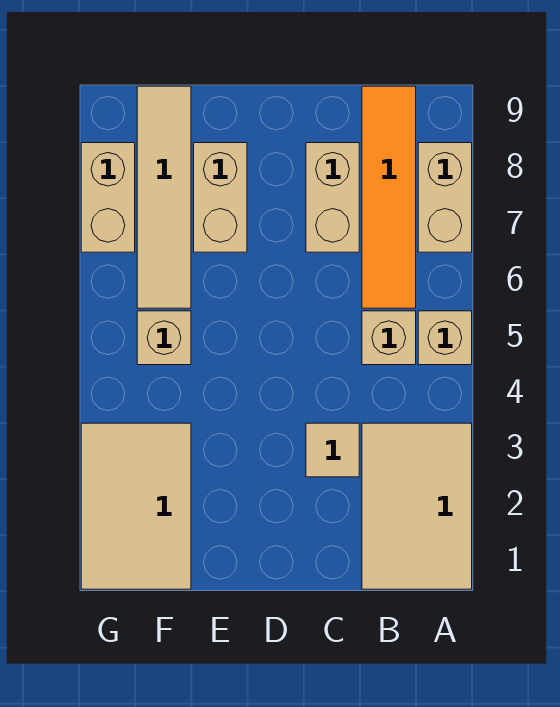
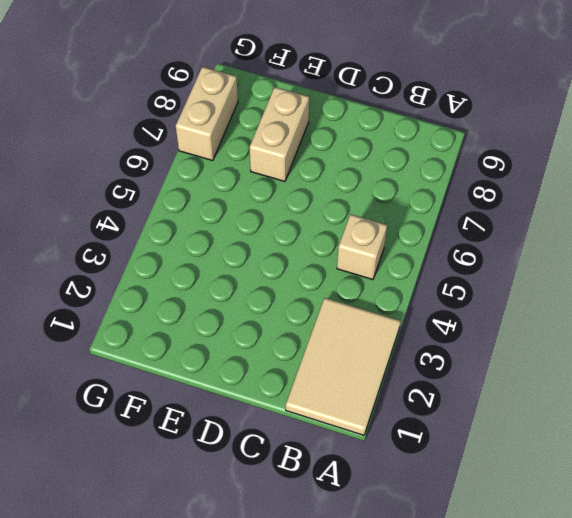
none -> tan brick A5 level 1
none -> tan brick A7:A8 level 1
none -> orange tile B6:B9 level 1

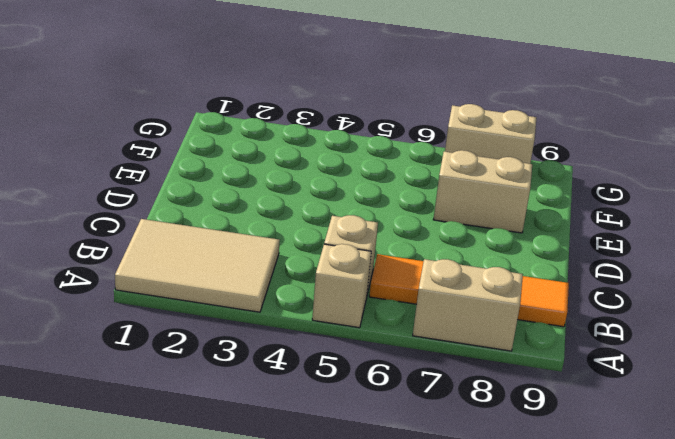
none -> tan tile C3 level 1
none -> tan brick C7:C8 level 1
none -> tan tile F1:G3 level 1

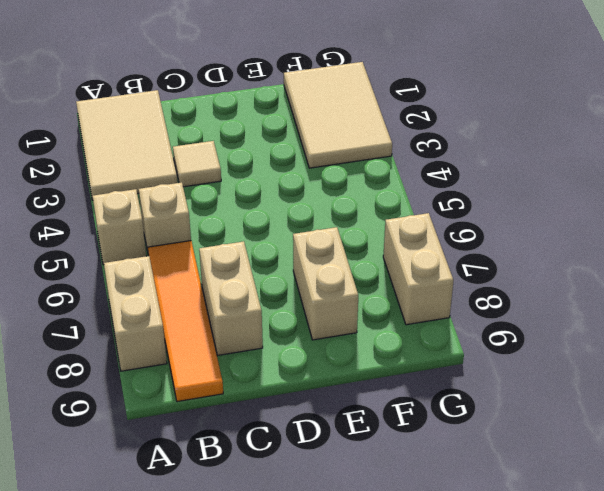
none -> tan brick F5 level 1
none -> tan tile F6:F9 level 1

